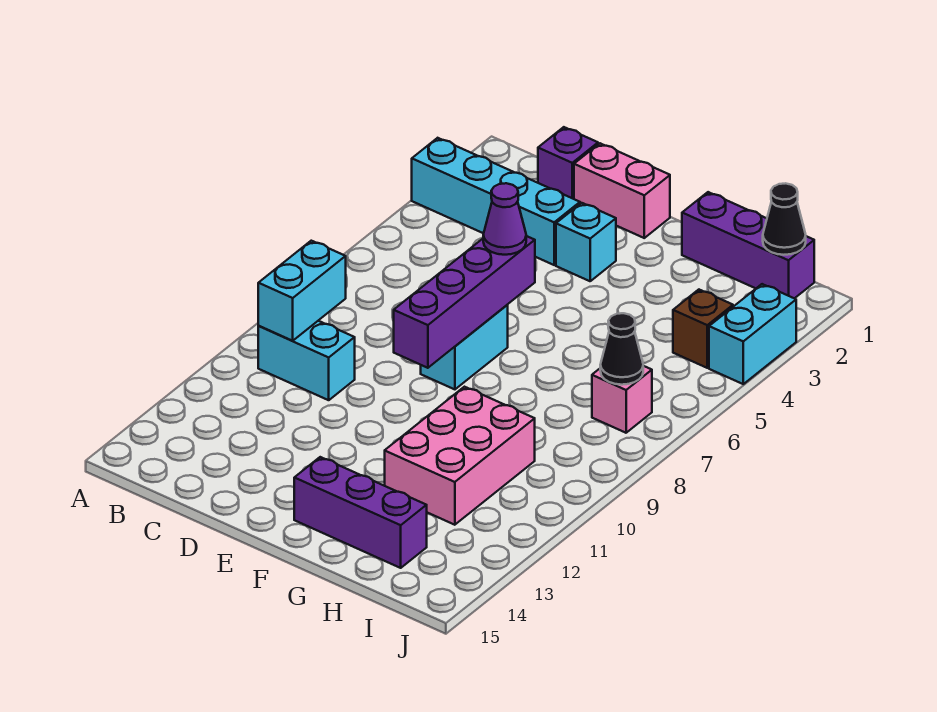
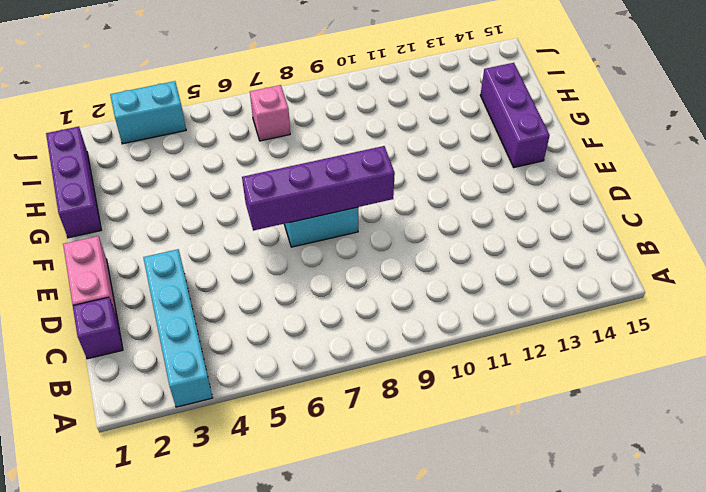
none -> cyan brick B10:C10 level 1
none -> cyan brick E3 level 1
none -> pink brick G10:H12 level 1

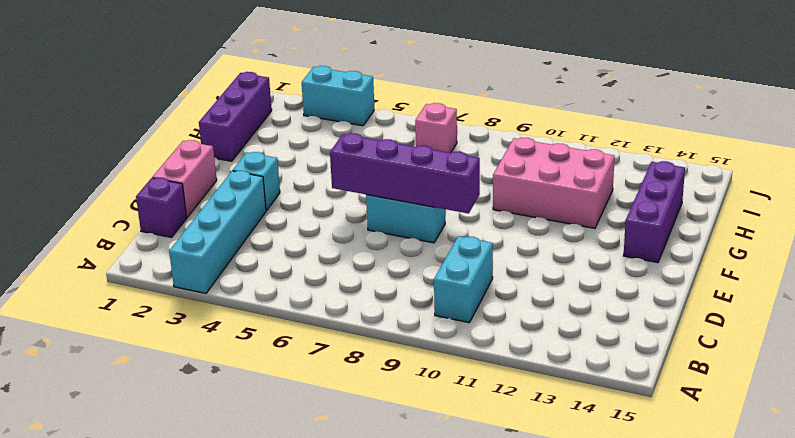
none -> brown brick I4 level 1
none -> cyan brick B9:B10 level 2
none -> black cone I1 level 2

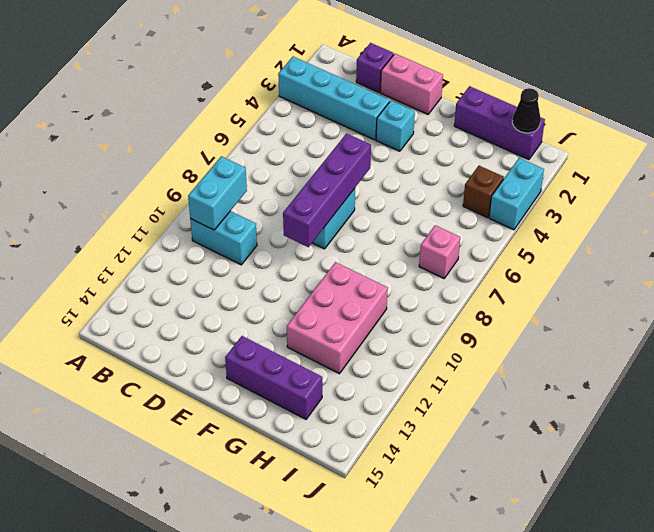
none -> black cone I7 level 2
none -> purple cone E6 level 3

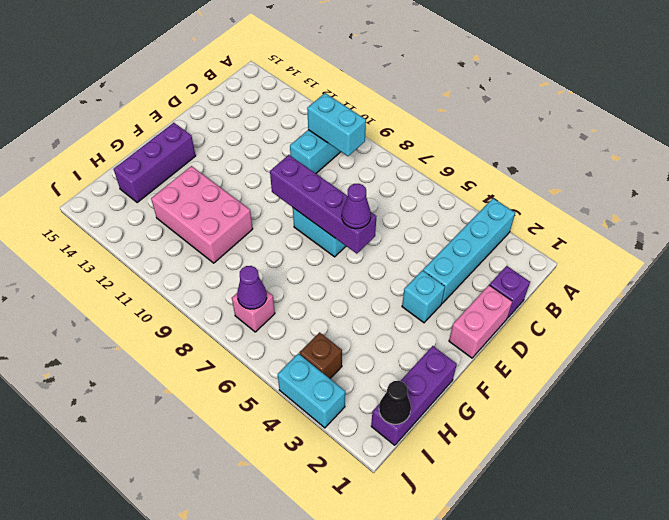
purple cone I7 level 2 -> black cone I7 level 2

